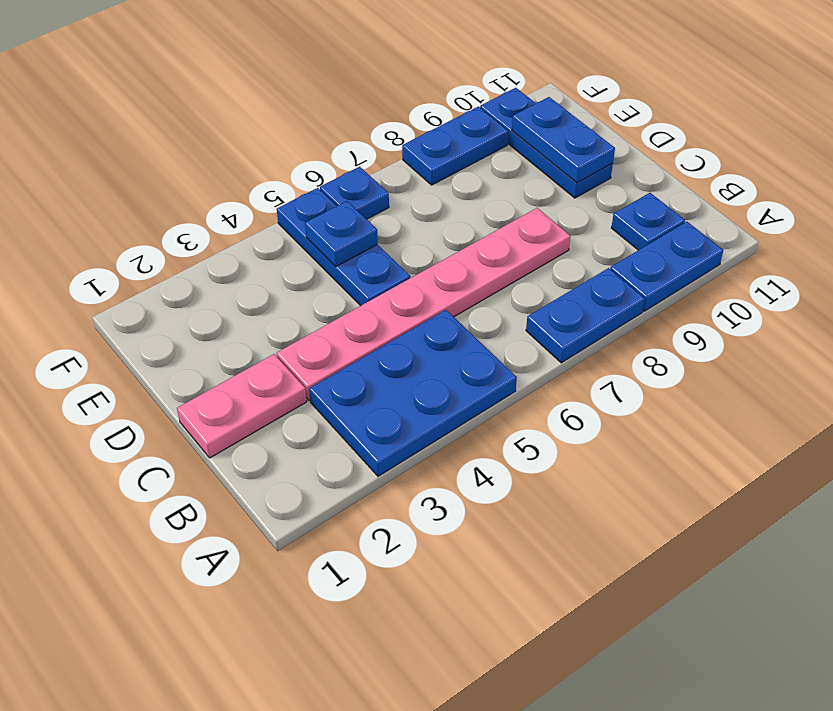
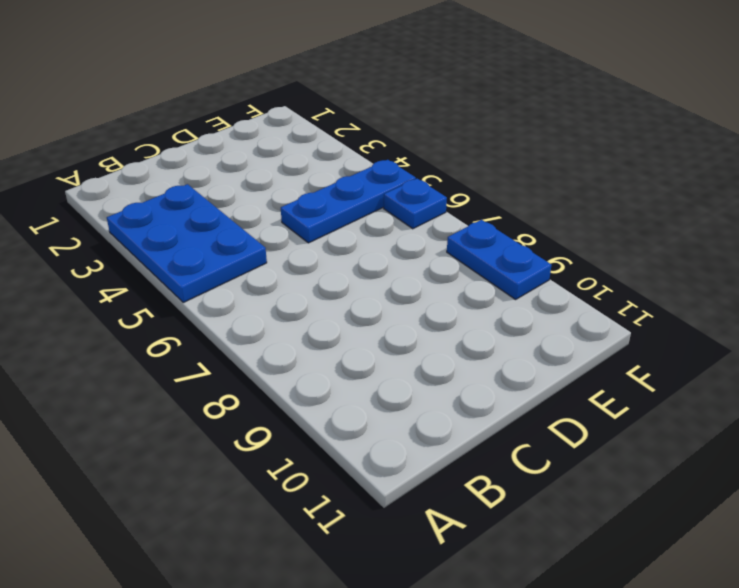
none -> blue plate A7:A8 level 1
none -> blue plate A9:A10 level 1
none -> blue plate B10 level 1

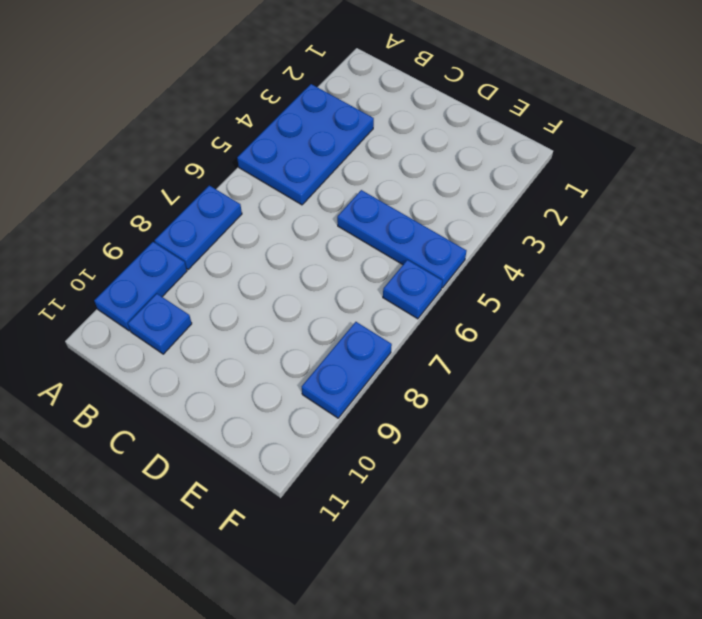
none -> pink plate C1:C2 level 1
none -> pink plate C3:C8 level 1
none -> blue plate D10:F10 level 1

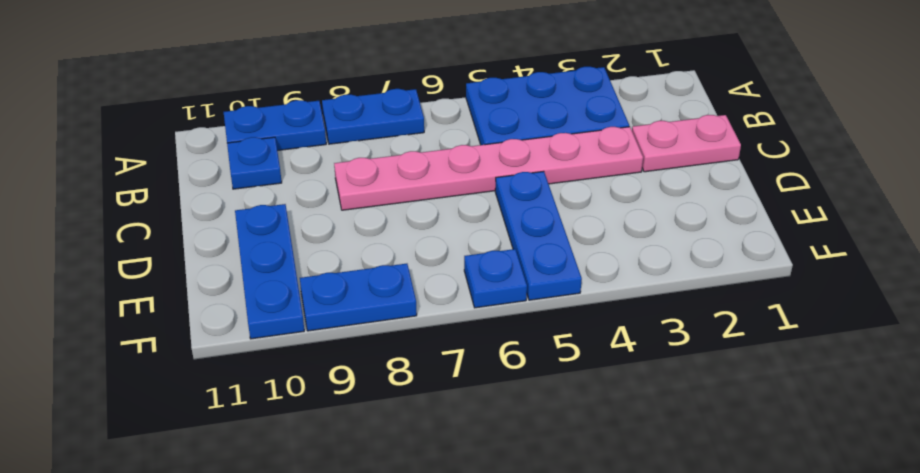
none -> blue plate D10:E10 level 2
none -> blue plate E5 level 2

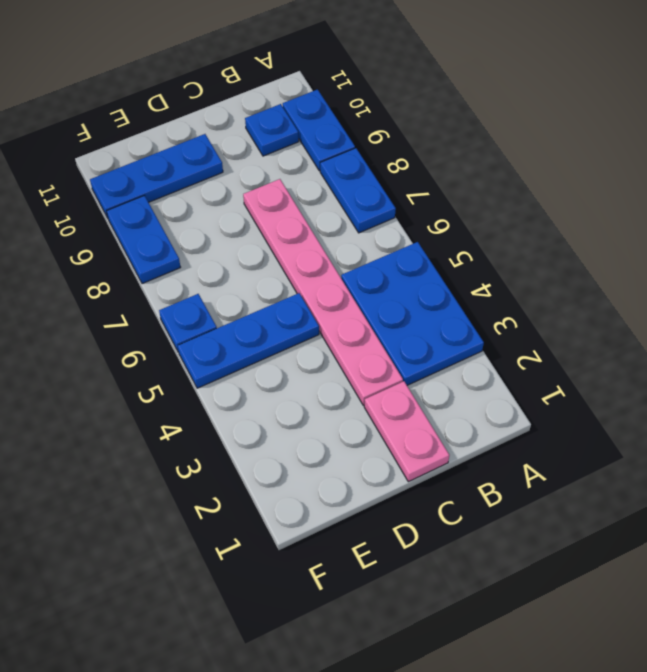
none -> blue plate D10:E10 level 2
none -> blue plate E5 level 2

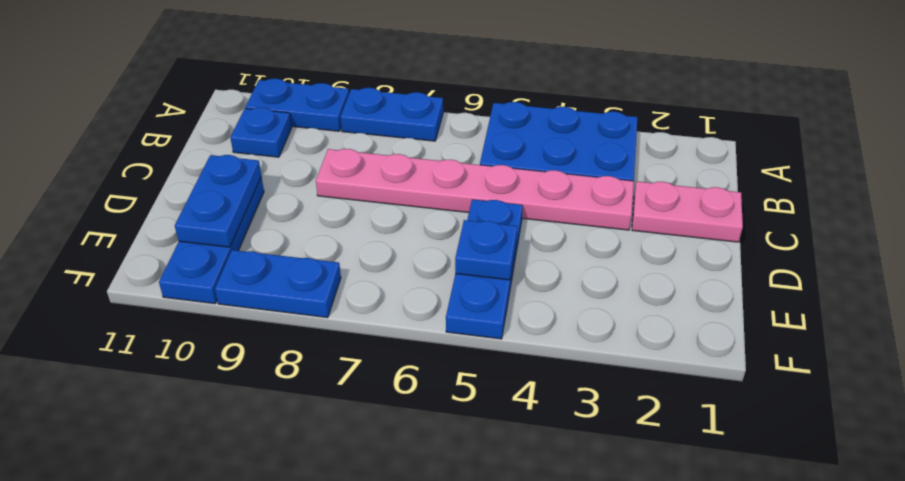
none -> blue plate F6 level 1

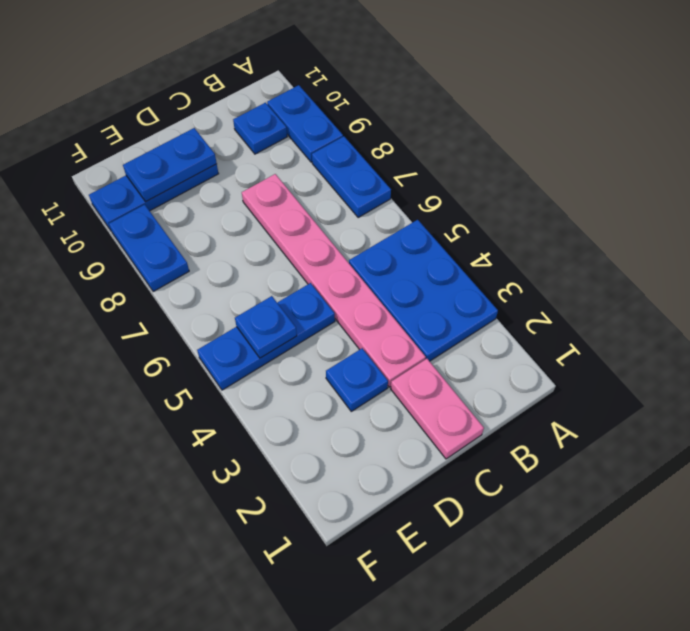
blue plate D3 level 1 -> blue plate F6 level 1

